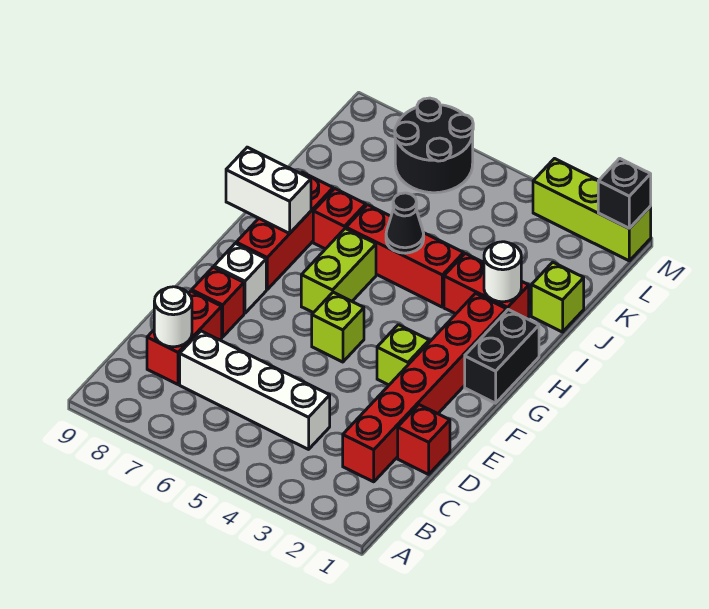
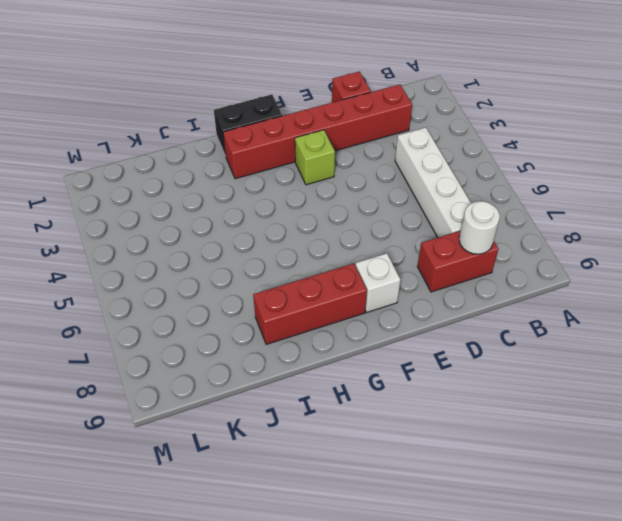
none -> red brick E8 level 1
none -> lime brick F5 level 1
none -> lime brick G6:H6 level 1

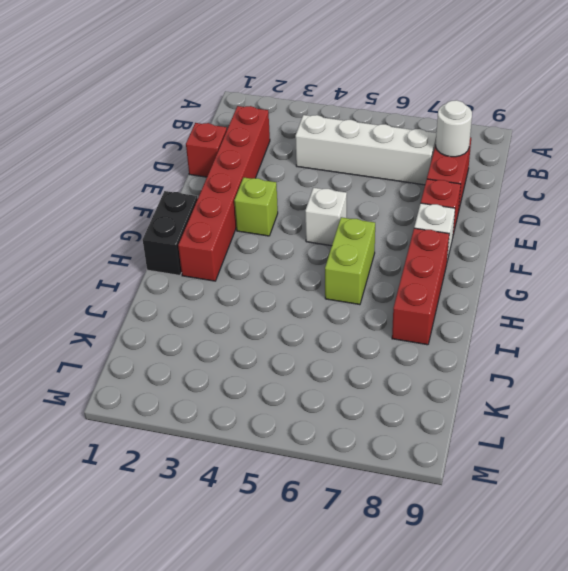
white brick F5 level 1 -> lime brick F5 level 1
none -> red brick I2:I3 level 1
none -> red brick I4:I6 level 1
none -> red brick I7 level 1

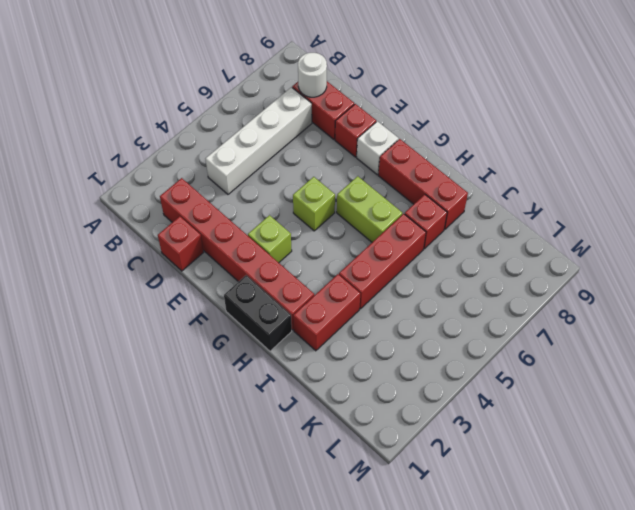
none -> lime brick J1 level 1
none -> black round brick L6:M7 level 1
none -> lime brick M1:M3 level 1

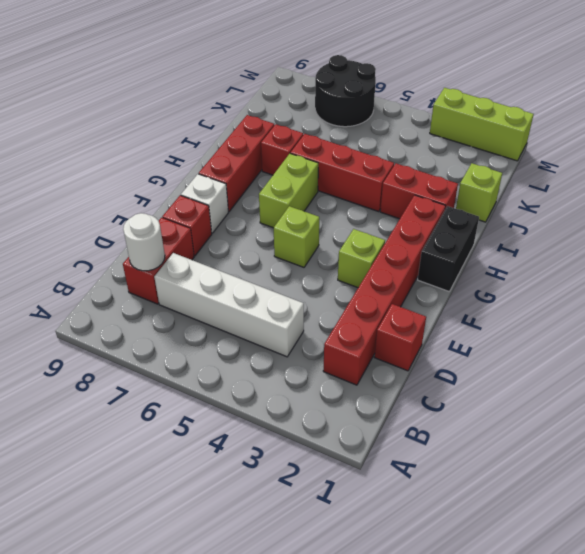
none -> white brick H8:H9 level 2
none -> white round brick I2 level 2
none -> black cone I5 level 2

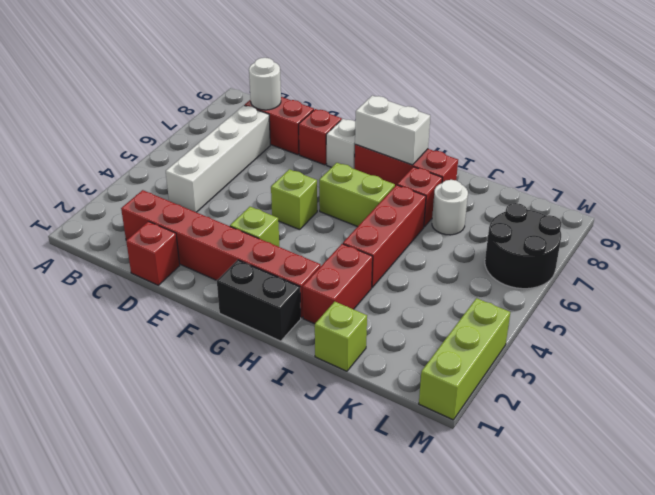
white brick G8:H8 level 2 -> white brick H8:H9 level 2
white round brick J7 level 1 -> white round brick I2 level 2
none -> black cone I5 level 2
none -> black brick M1 level 2

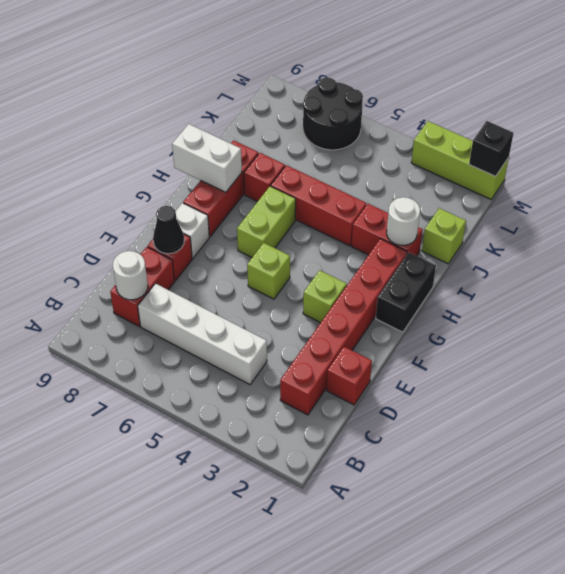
black cone E8 level 2 -> black cone I5 level 2

